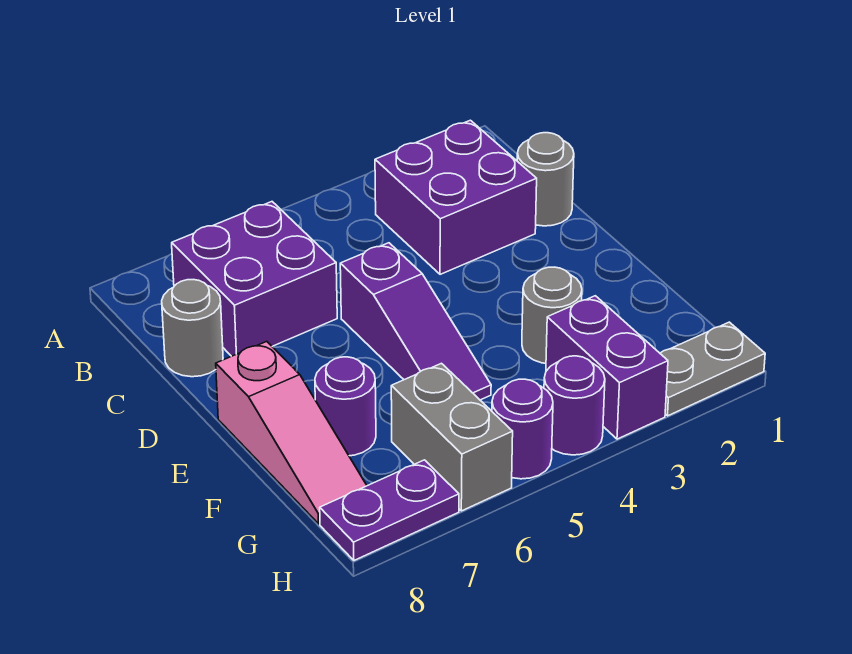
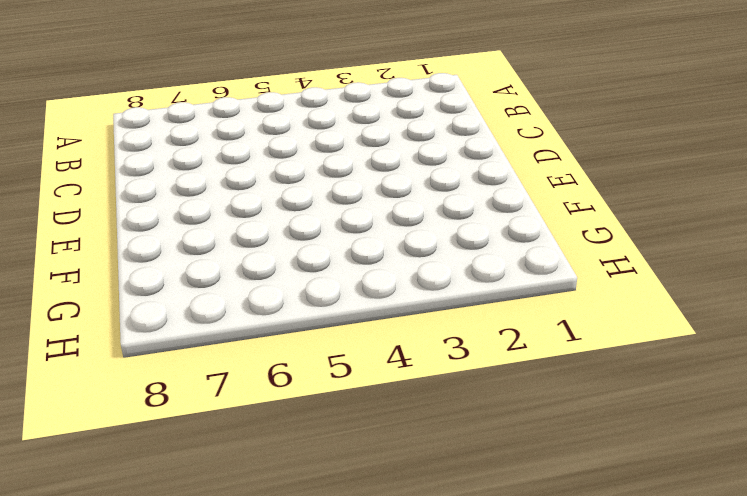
none -> purple brick B2:C3 level 1
none -> purple brick B6:C7 level 1
none -> grey round brick C1 level 1

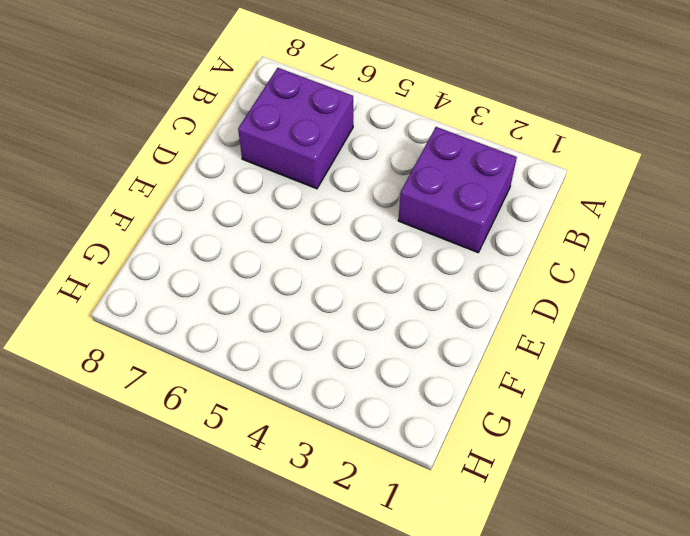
none -> grey round brick C1 level 1
none -> grey round brick C8 level 1
none -> purple slope D5:F5 level 1 top D

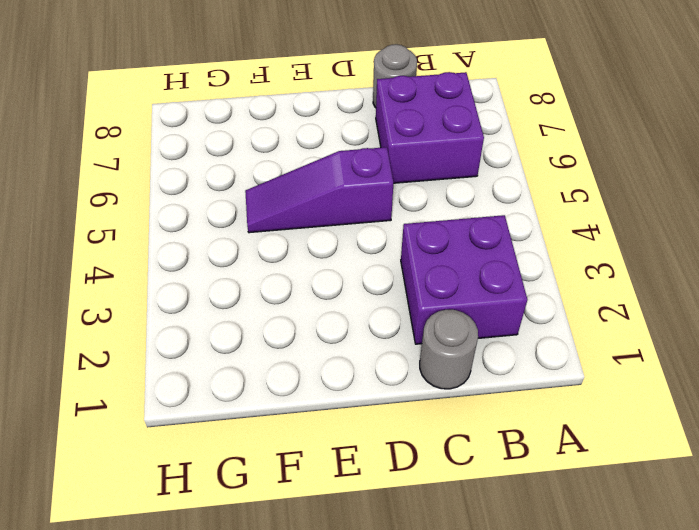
none -> pink slope E8:G8 level 1 top E
none -> grey round brick F3 level 1
none -> purple round brick F7 level 1

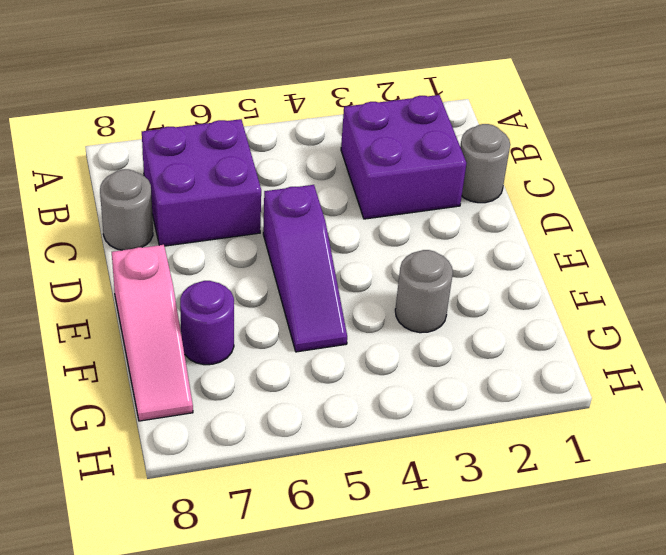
none -> purple brick G3:H3 level 1
none -> grey brick G6:H6 level 1
none -> grey plate H1:H2 level 1

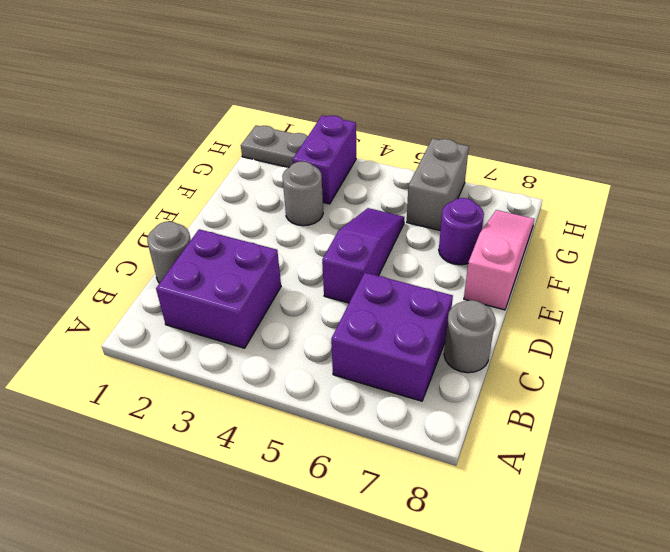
none -> purple round brick H4 level 1
none -> purple round brick H5 level 1
none -> purple plate H7:H8 level 1

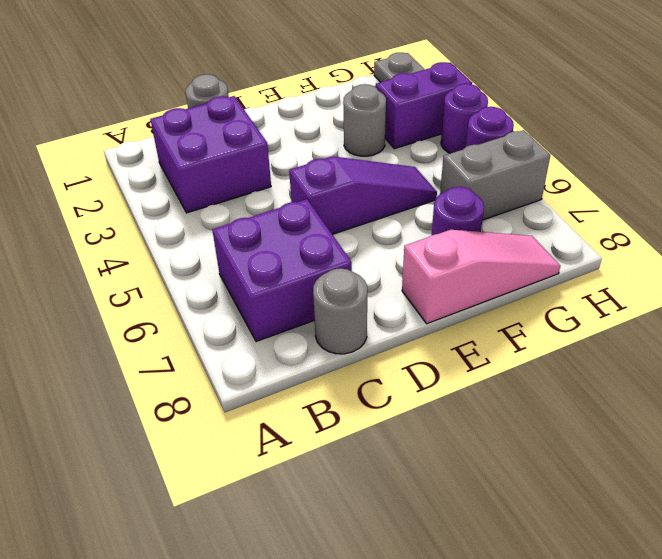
none -> purple plate H7:H8 level 1

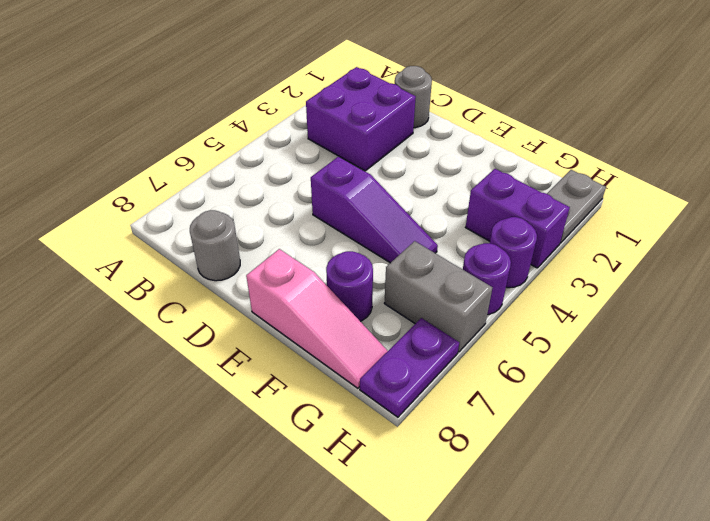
none -> purple brick B6:C7 level 1
none -> grey round brick F3 level 1

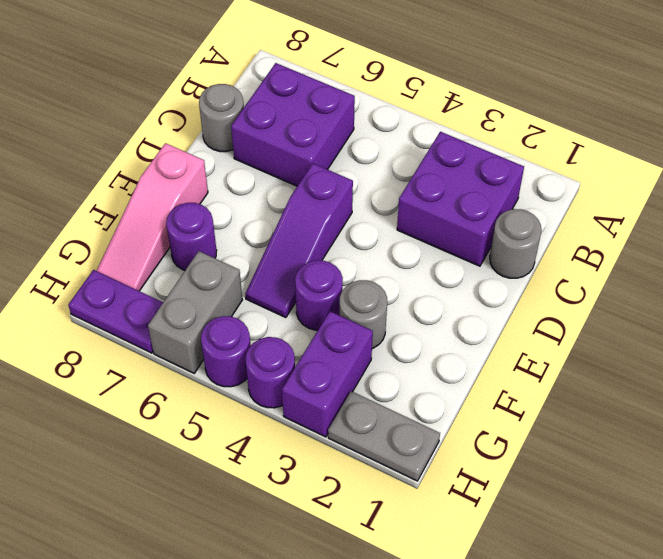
purple round brick F4 level 1 -> none

